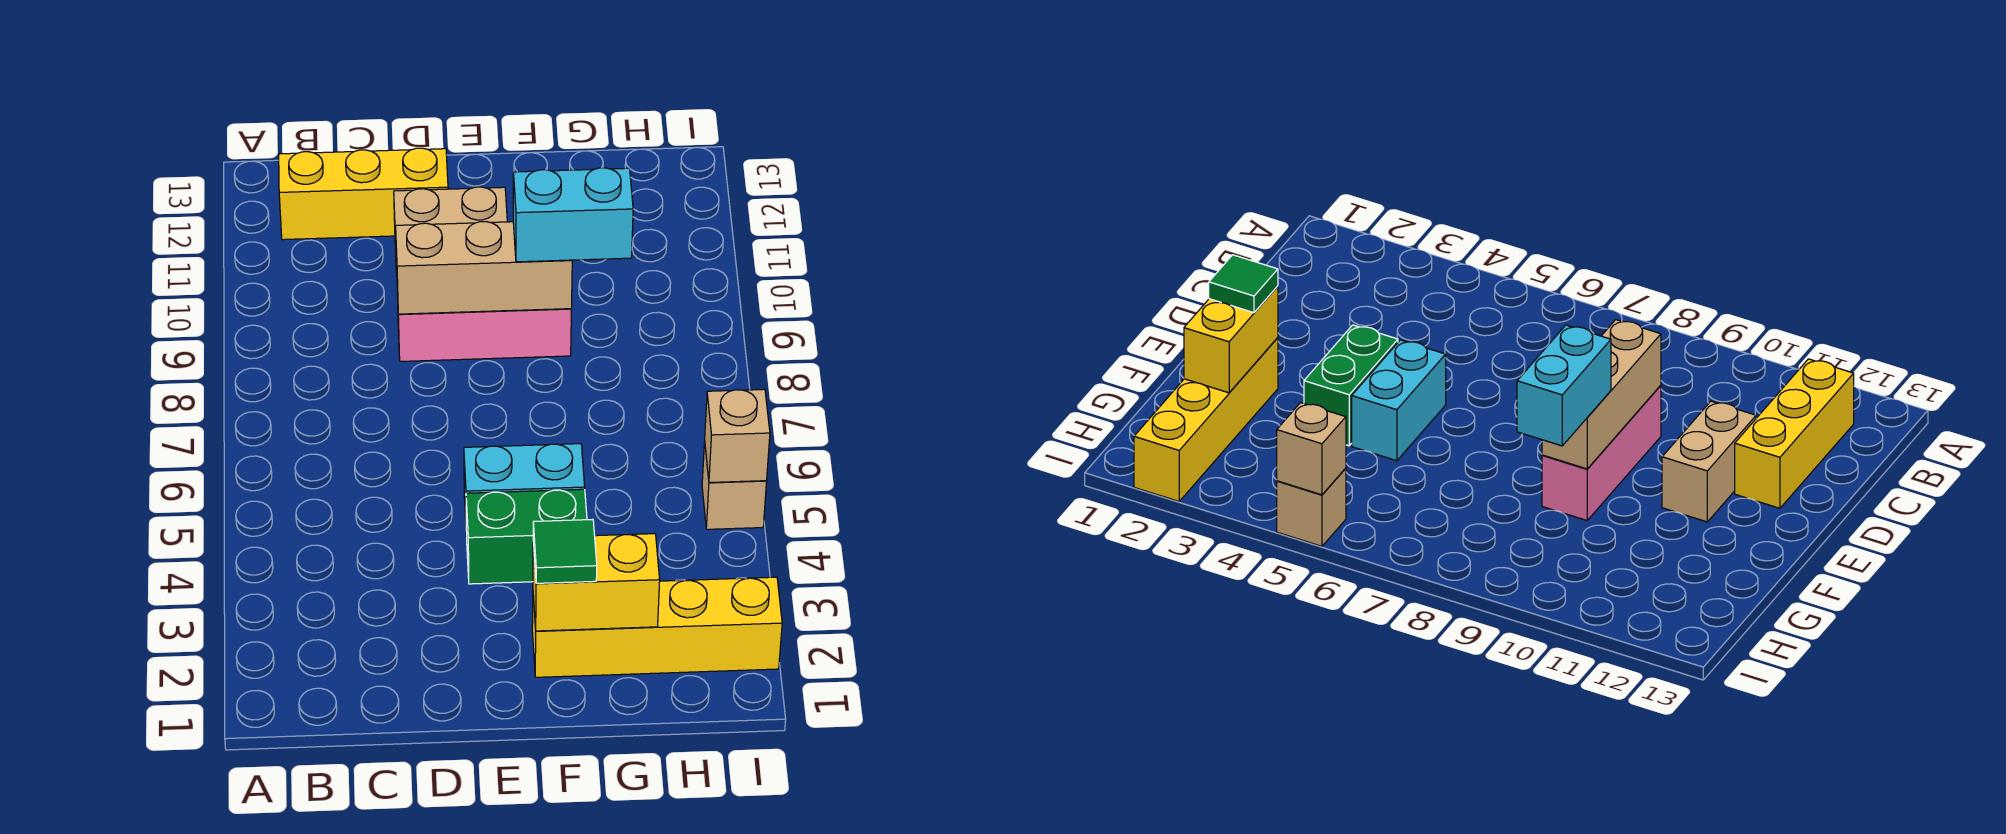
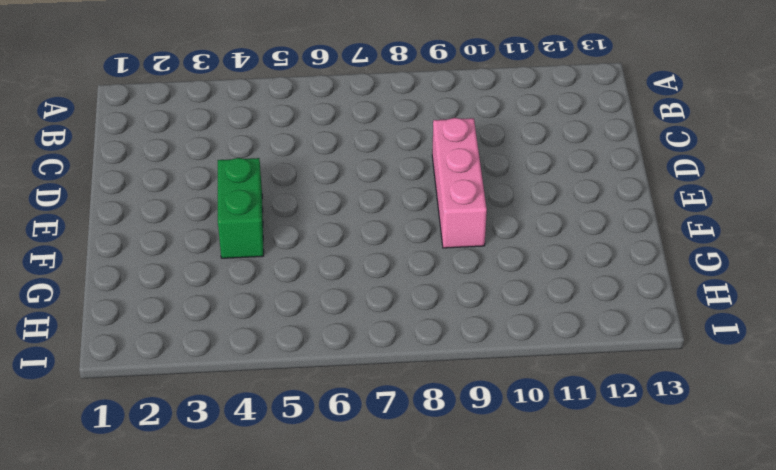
none -> yellow brick B12:D12 level 1
none -> tan brick D11:E11 level 1
none -> cyan brick E5:F5 level 1

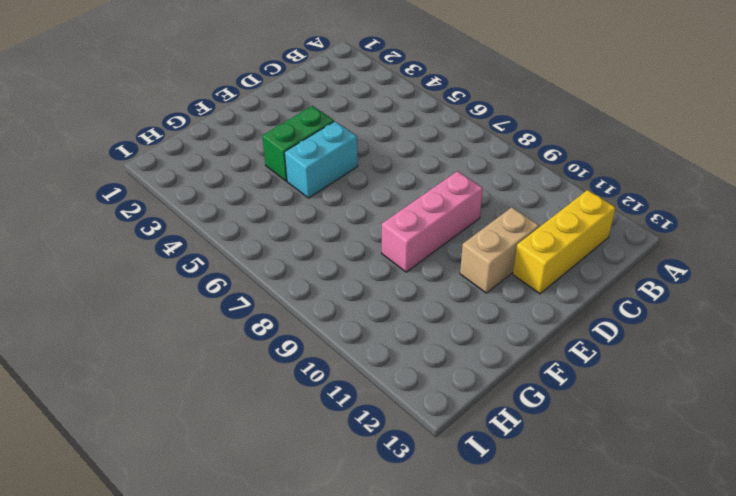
none -> yellow brick F2:I2 level 1
none -> tan brick I5 level 1
none -> tan brick D9:F9 level 2

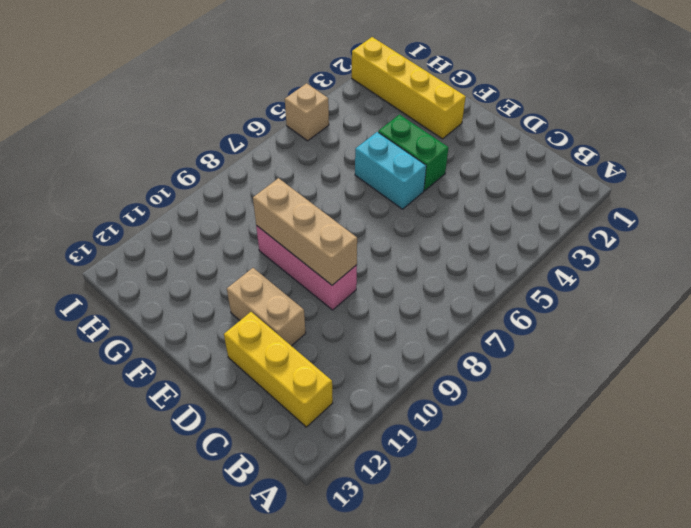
none -> yellow brick F2:G2 level 2
none -> tan brick I5 level 2
none -> green tile F2 level 3

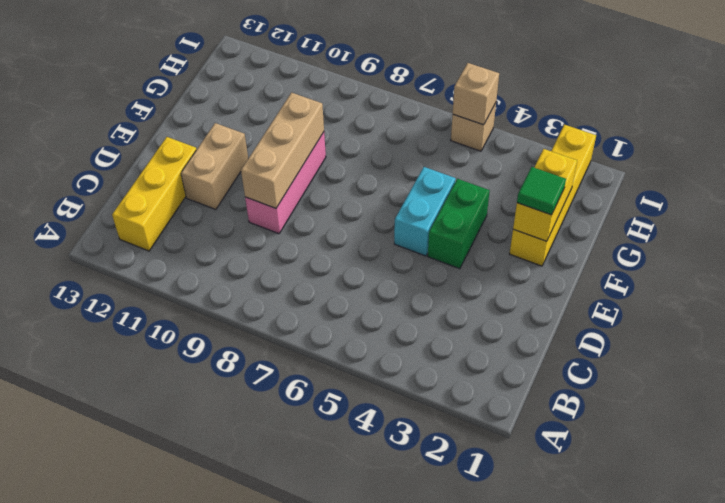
none -> cyan brick F9:G9 level 3

